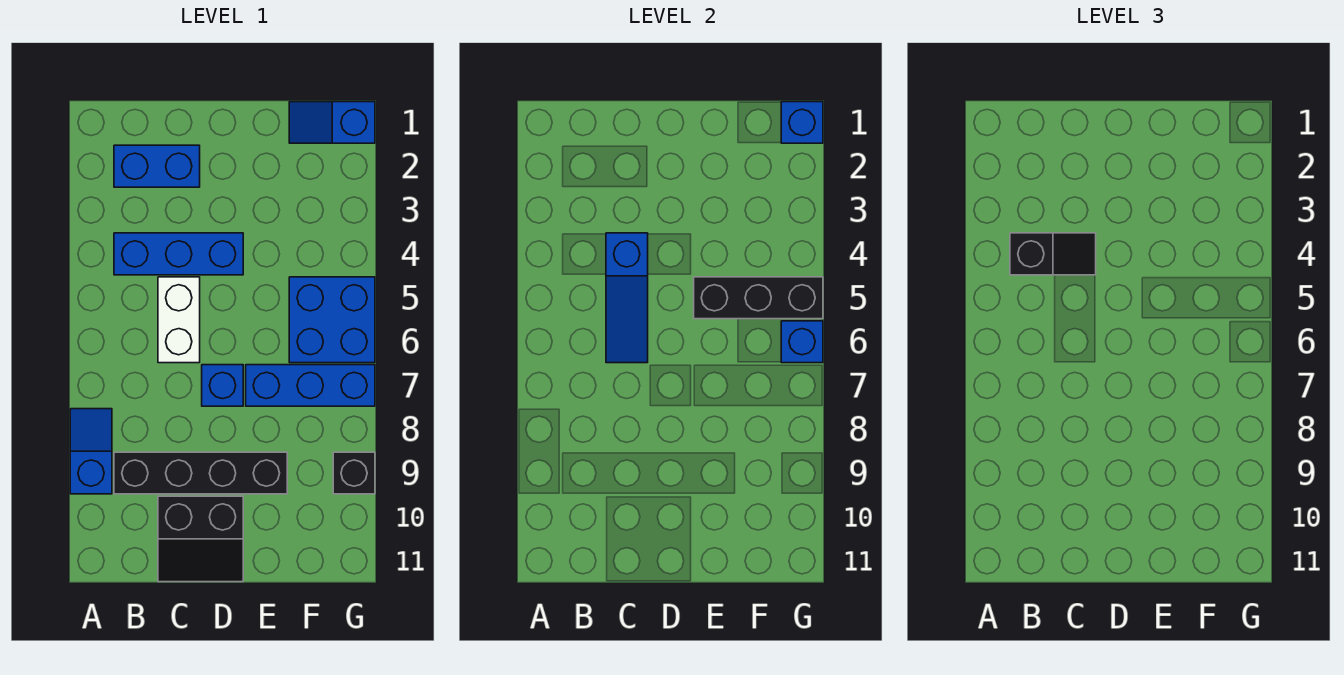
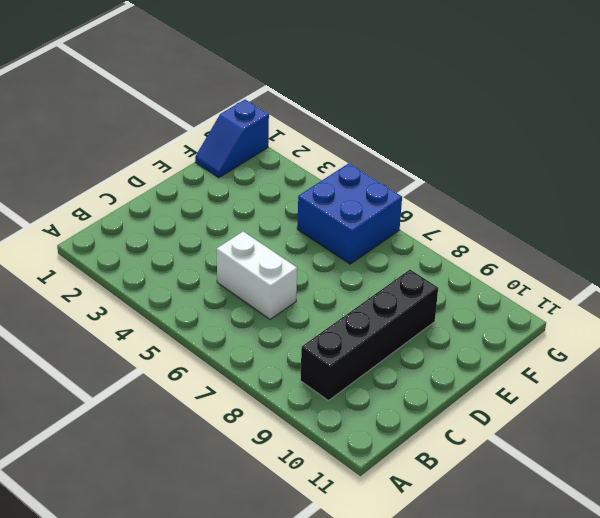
none -> blue slope A8:A9 level 1 top 9
none -> blue brick B2:C2 level 1
none -> blue brick B4:D4 level 1

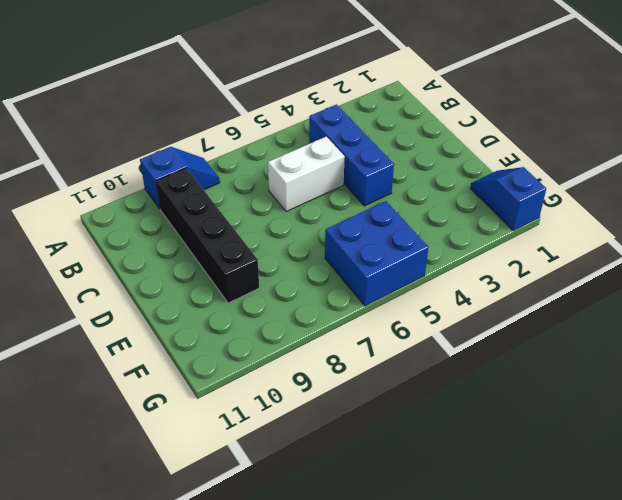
none -> blue brick B2:C2 level 1
none -> black slope C10:D11 level 1 top 10
none -> blue brick D7 level 1

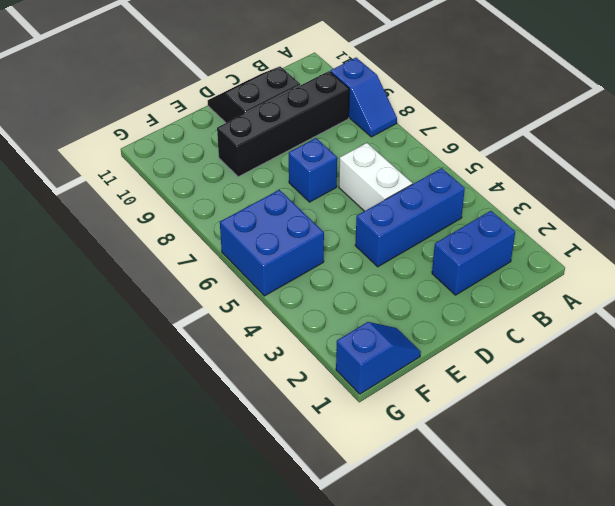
none -> blue brick E7:G7 level 1
none -> black brick G9 level 1
none -> blue slope C4:C6 level 2 top 4

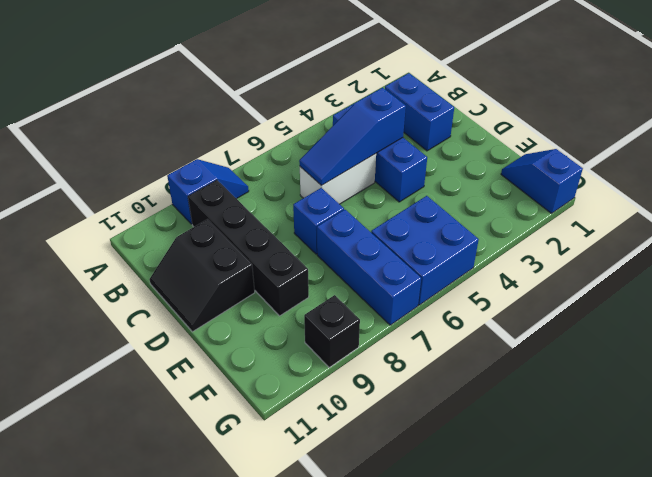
none -> black brick E5:G5 level 2
none -> blue brick G1 level 2
none -> blue brick G6 level 2

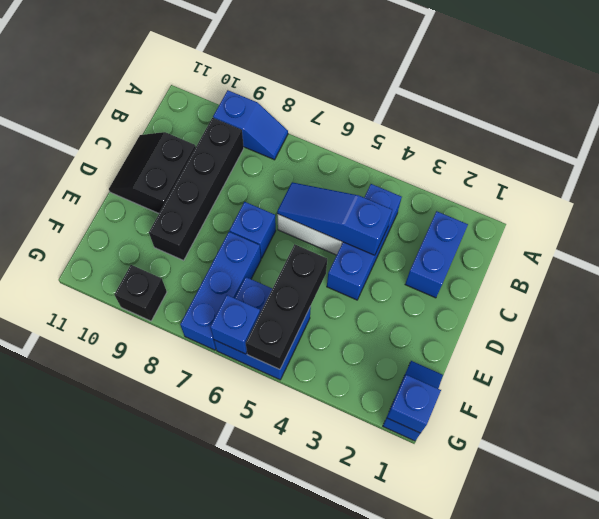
none -> black slope B4:C4 level 3 top B

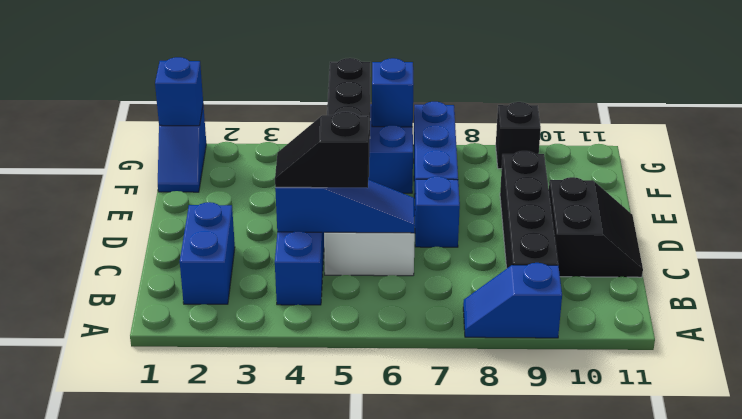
black slope C4:C5 level 3 top 5 -> black slope B4:C4 level 3 top B

